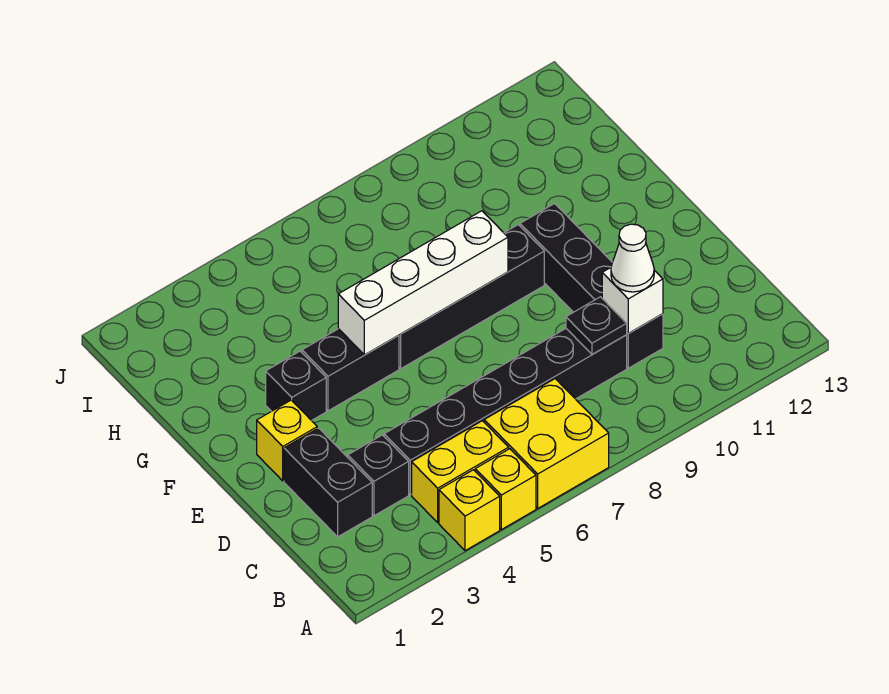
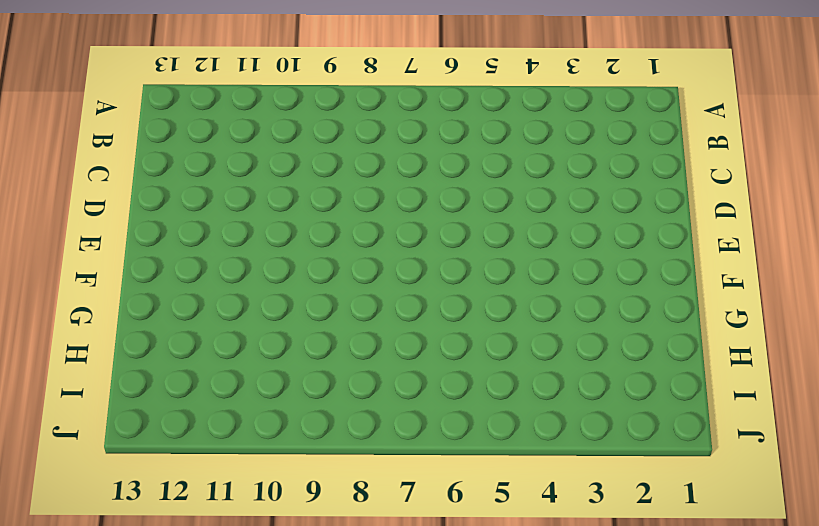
none -> yellow brick A4 level 1
none -> yellow brick A5 level 1
none -> yellow brick A6:B7 level 1

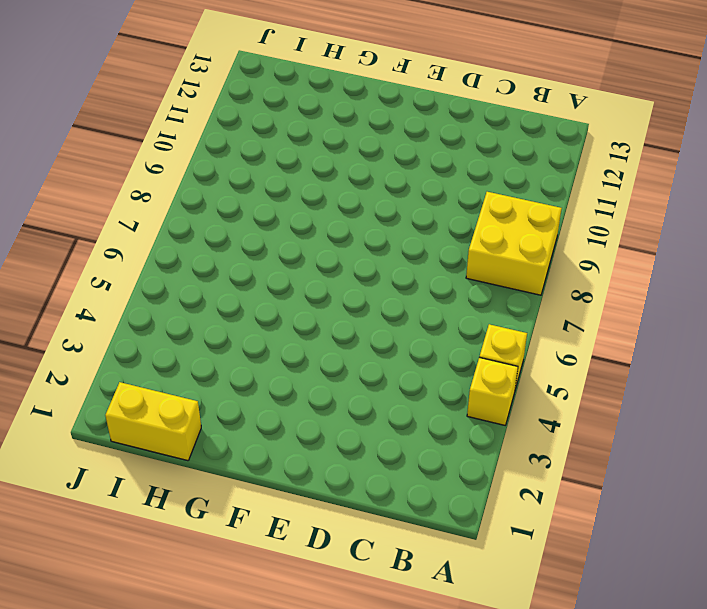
yellow brick A8:B9 level 1 -> yellow brick A6:B7 level 1
yellow brick H1:I1 level 1 -> yellow brick B4:B5 level 1
none -> black brick C2:D2 level 1
none -> black brick C3 level 1
none -> black brick C4:C9 level 1

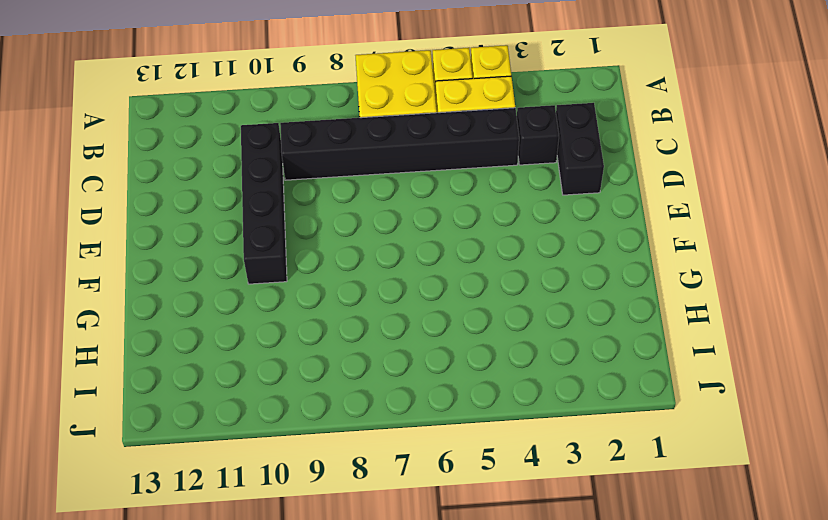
none -> yellow brick E2 level 1
none -> black brick F3 level 1
none -> black brick F4:F5 level 1

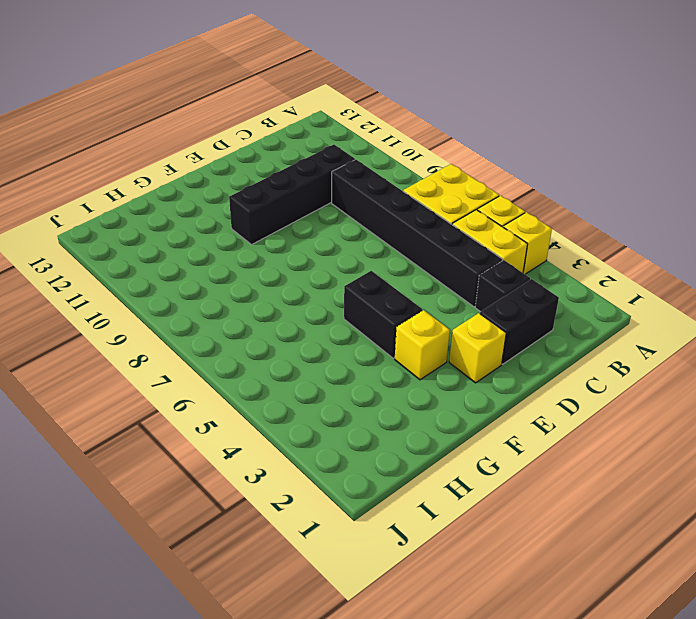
yellow brick F3 level 1 -> black brick F3 level 1
none -> black brick F6:F9 level 1
none -> black plate C9 level 2
none -> white brick C10 level 2

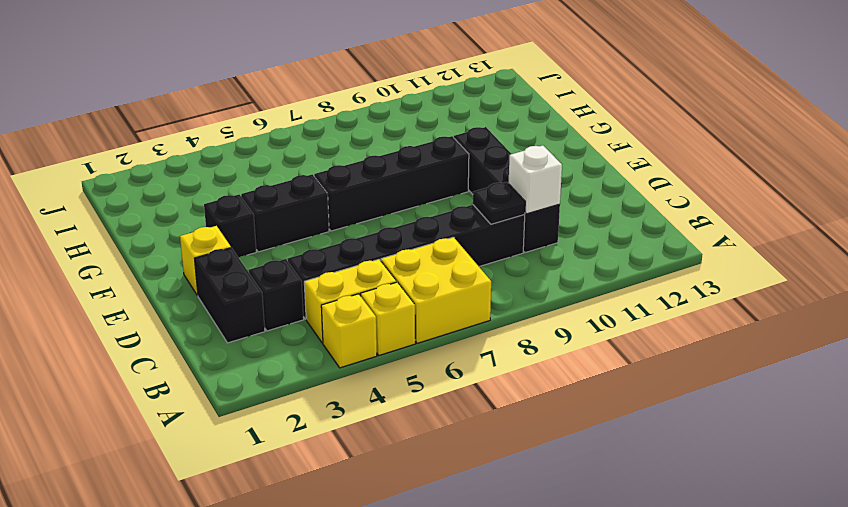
none -> white brick F5:F8 level 2
none -> white cone C10 level 3

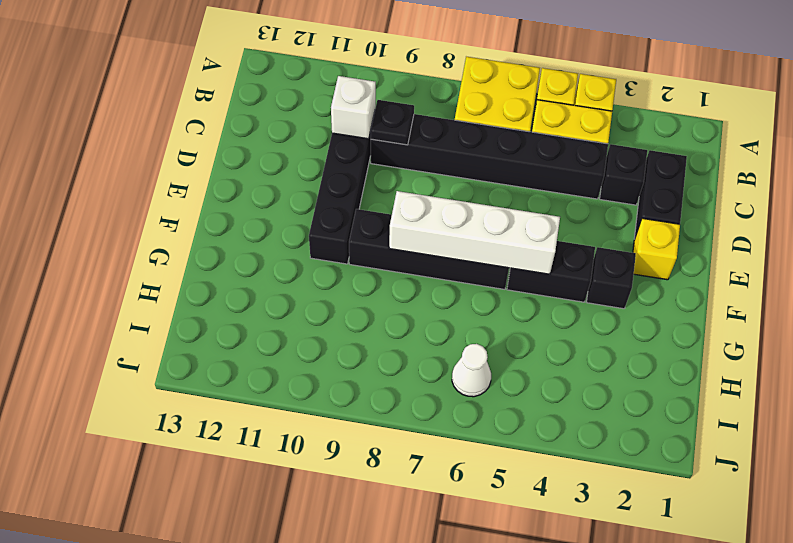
white cone I6 level 1 -> white cone C10 level 3

